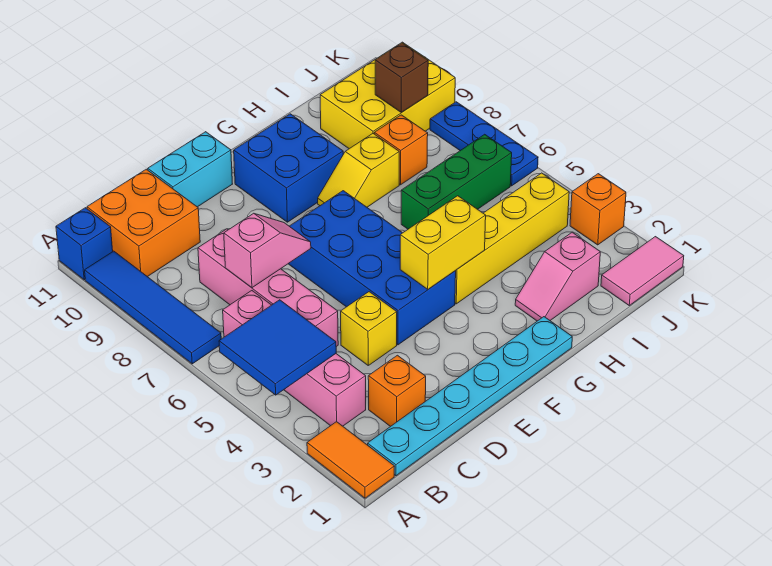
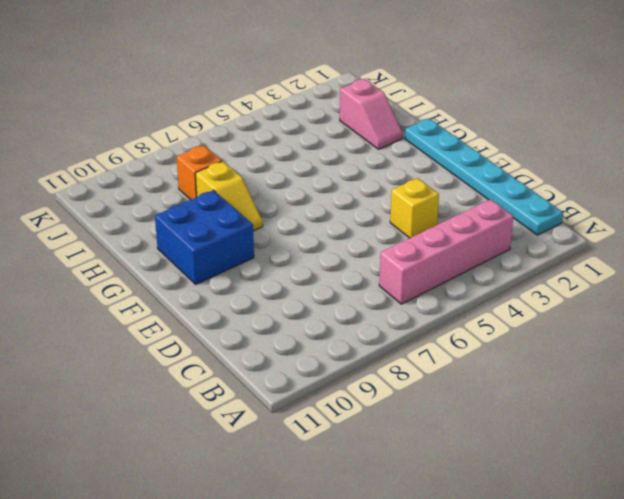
none -> orange tile A1:A2 level 1
none -> blue tile A7:A10 level 1
none -> blue brick A11 level 1

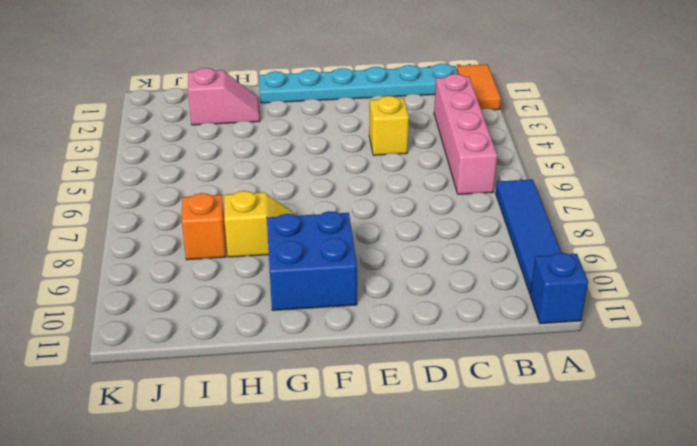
none -> orange brick B10:C11 level 1
none -> orange brick C2 level 1
none -> pink brick C5:C8 level 1

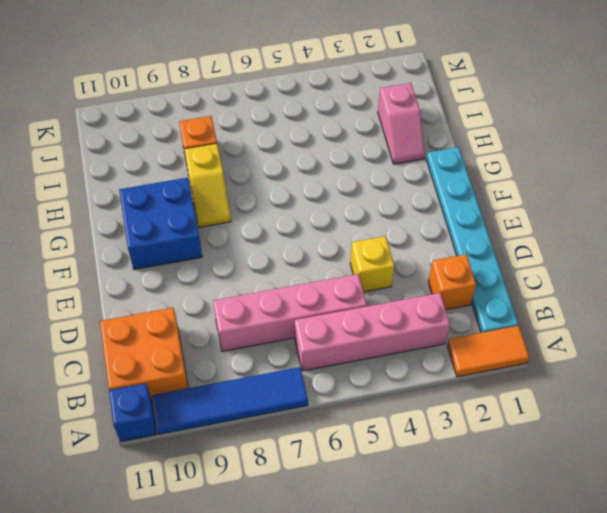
none -> cyan brick D11:E11 level 1
none -> blue brick E4:F7 level 1
none -> yellow brick G4:J4 level 1

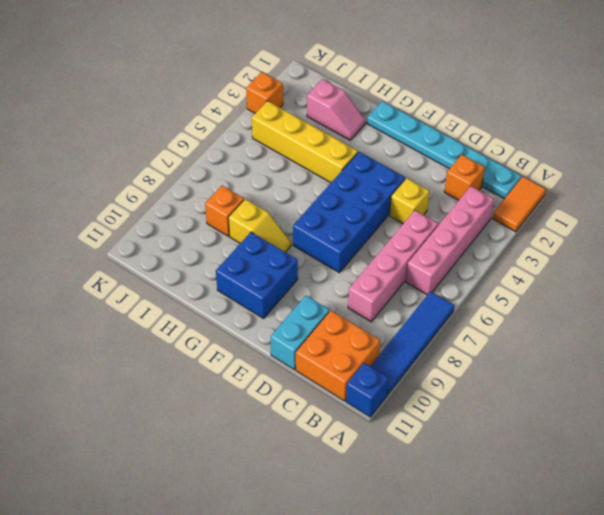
cyan brick D10:D11 level 1 -> cyan brick D11:E11 level 1
none -> green brick H6:J6 level 1
none -> yellow brick I9:K10 level 1
none -> pink tile J1:K1 level 1

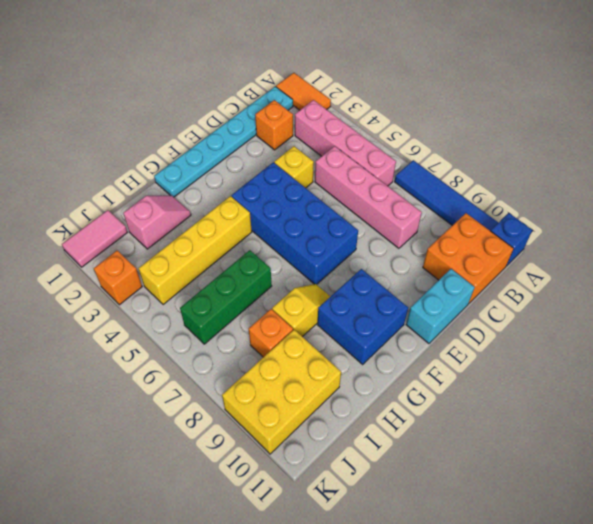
none -> blue plate K6:K8 level 1
none -> blue tile A4:B5 level 2
none -> pink slope C7:D7 level 2 top C

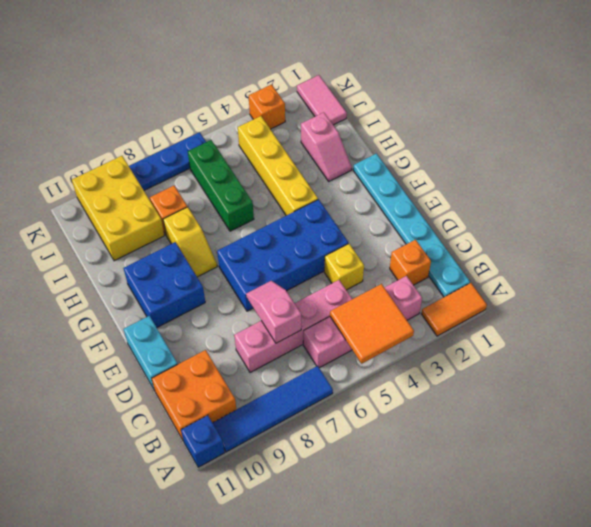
orange tile A4:B5 level 2 -> blue tile A4:B5 level 2
none -> yellow brick F4:G4 level 2
none -> brown brick J9 level 2

